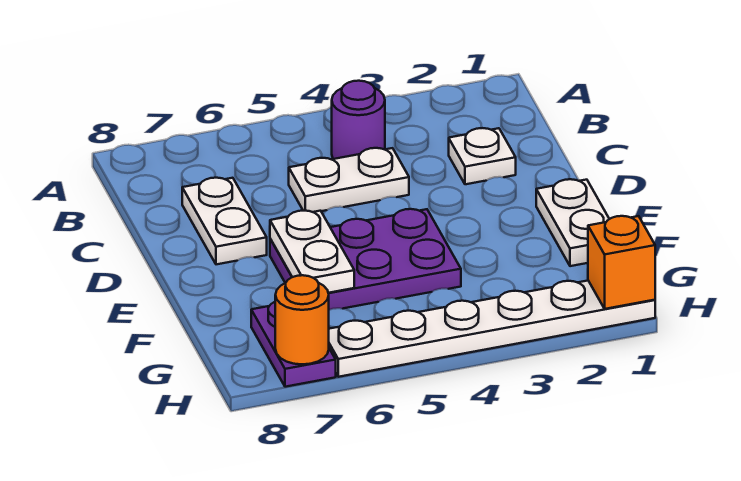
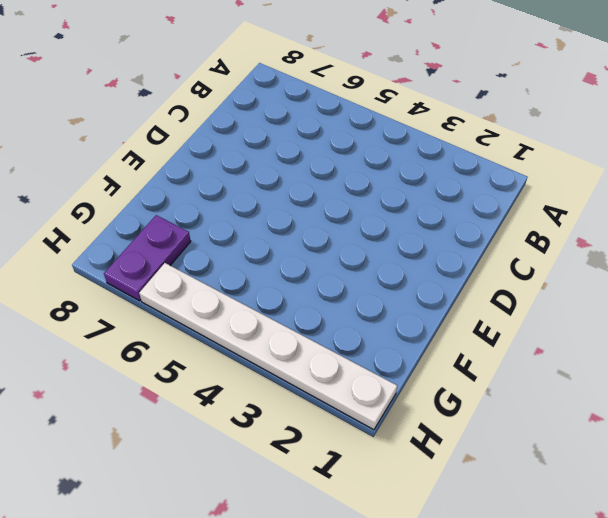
none -> purple round brick B4 level 1
none -> white plate C2 level 1

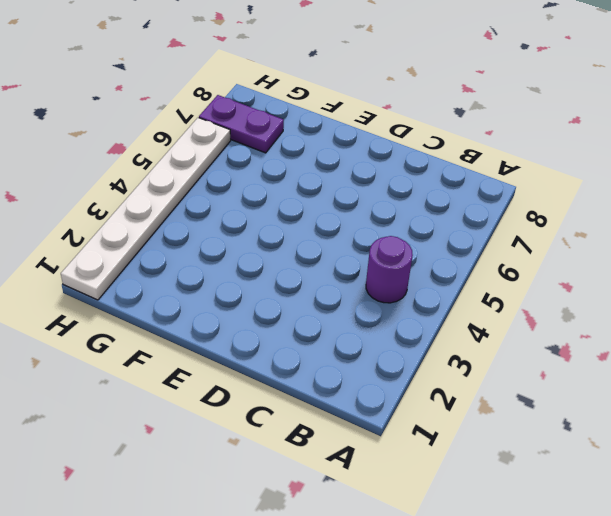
none -> white plate C2 level 1
none -> white plate C4:C5 level 1

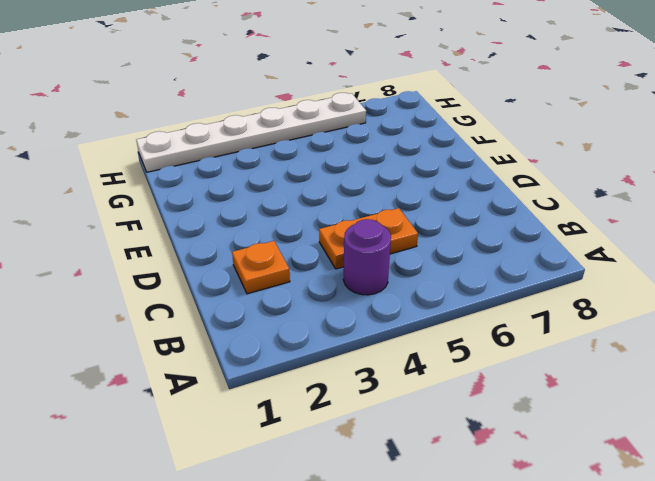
orange plate C2 level 1 -> white plate C2 level 1
orange plate C4:C5 level 1 -> white plate C4:C5 level 1
none -> white plate C7:D7 level 1
none -> white plate E1:F1 level 1

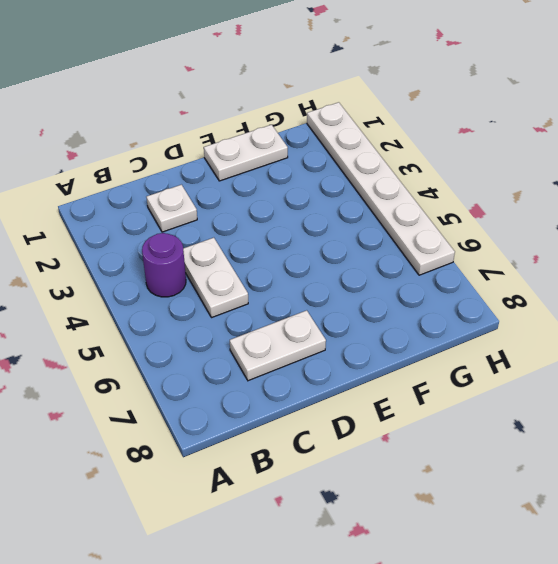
none -> purple plate E4:F6 level 1
none -> purple plate G7:H7 level 1

